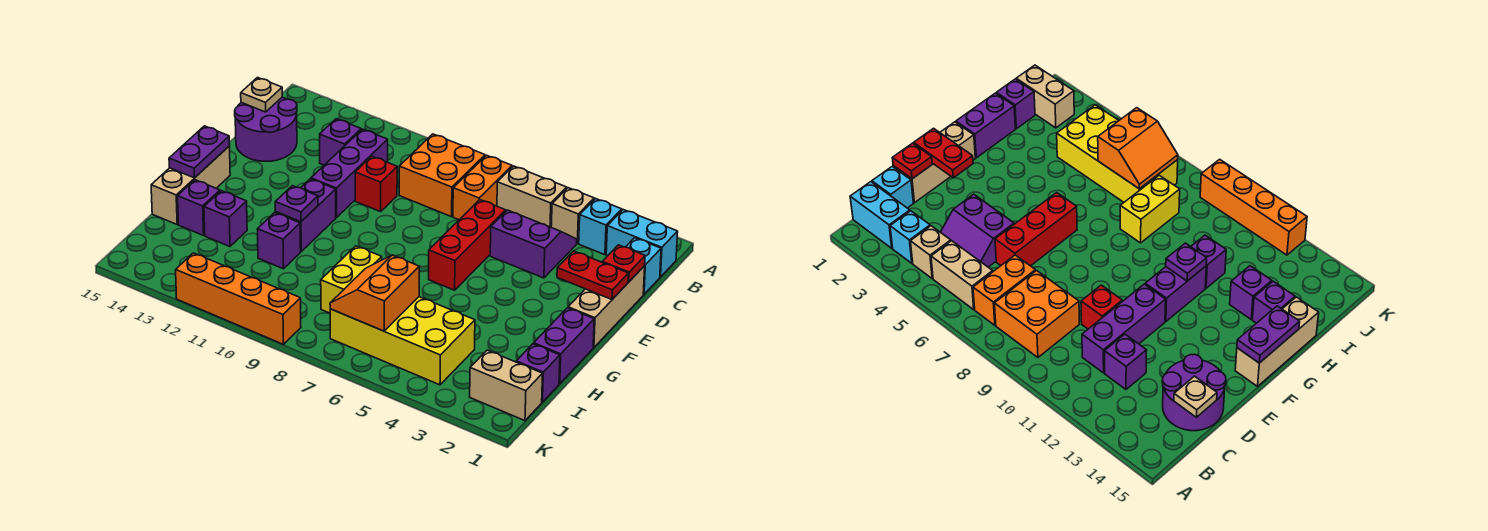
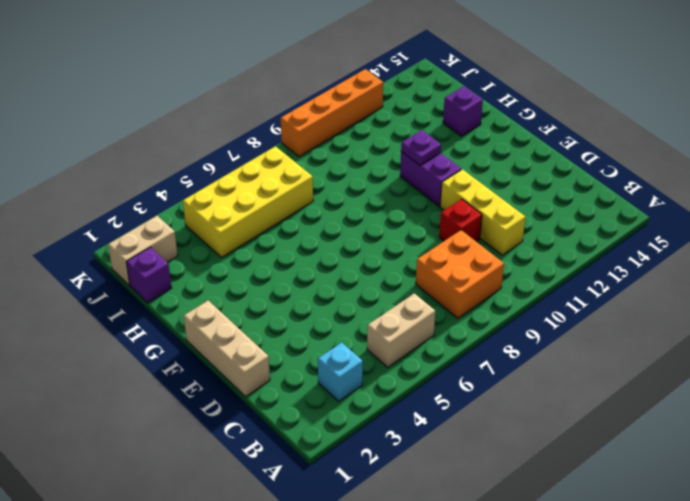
yellow brick C11:E11 level 1 -> purple brick C11:E11 level 1
none -> cyan brick B1:B2 level 1
none -> tan brick B4 level 1
none -> orange brick B7:C7 level 1
none -> cyan brick C1 level 1

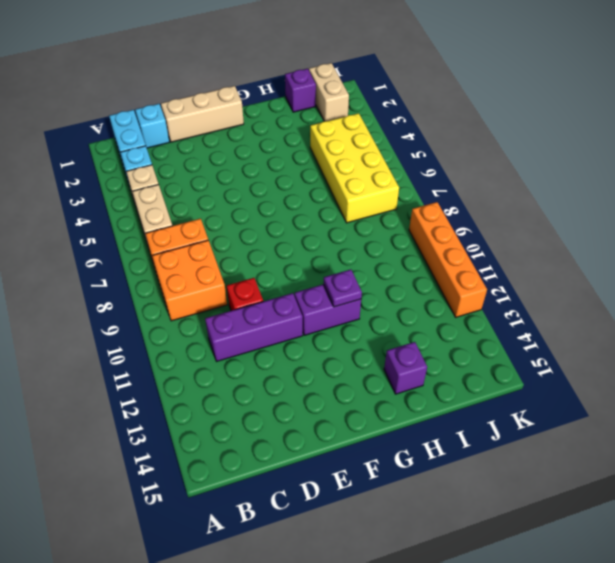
none -> purple slope C4:D5 level 1 top D
none -> purple brick C12 level 1
none -> purple round brick C14:D15 level 1
none -> red brick D6:F6 level 1

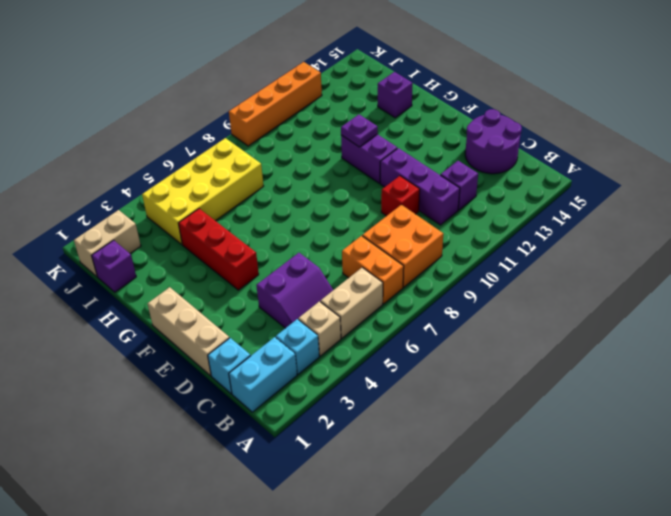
red brick F4:H4 level 1 -> red brick D6:F6 level 1
none -> tan brick F15:H15 level 1
none -> purple brick G1:H1 level 1
none -> yellow brick H8:I8 level 1
none -> purple brick H11 level 1

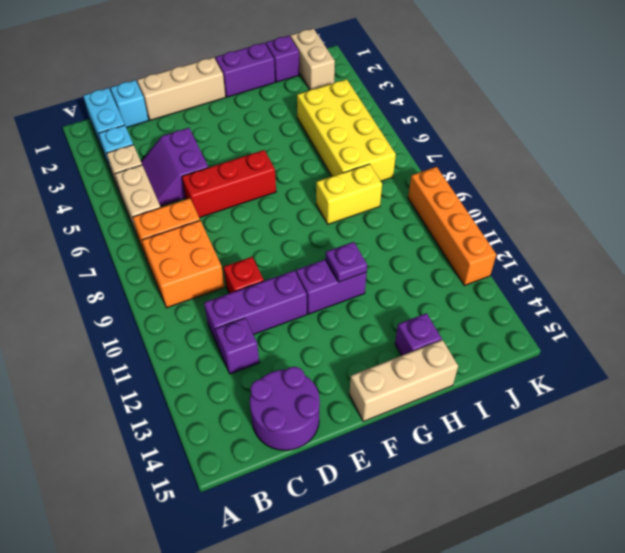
none -> purple brick H11 level 1
none -> purple brick H13 level 1
none -> tan plate C15 level 2
none -> red plate D1 level 2

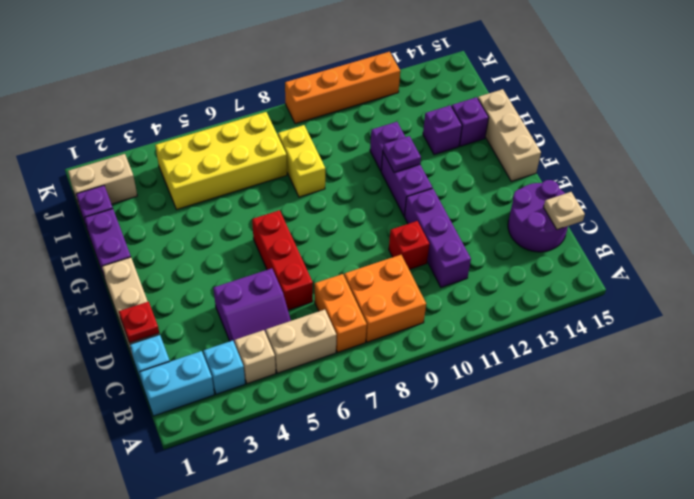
none -> purple brick C12 level 1
none -> red plate E1:E2 level 2
none -> purple plate F15:G15 level 2
none -> orange slope I6:J7 level 2 top 6

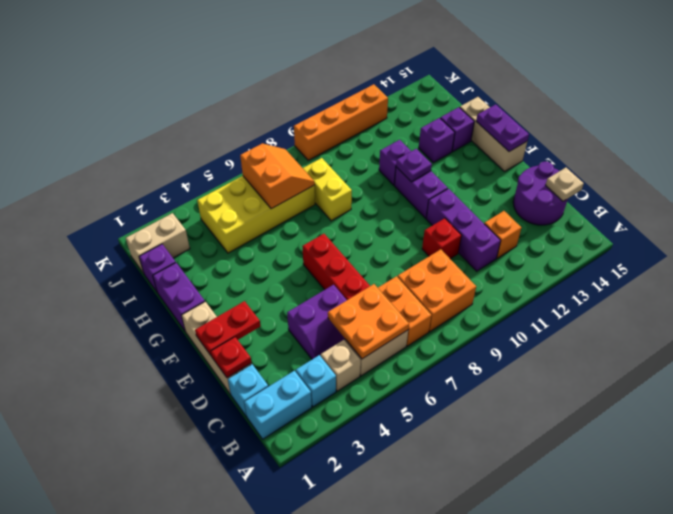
orange plate B5:C6 level 2 -> none
orange brick C12 level 1 -> purple brick C12 level 1

